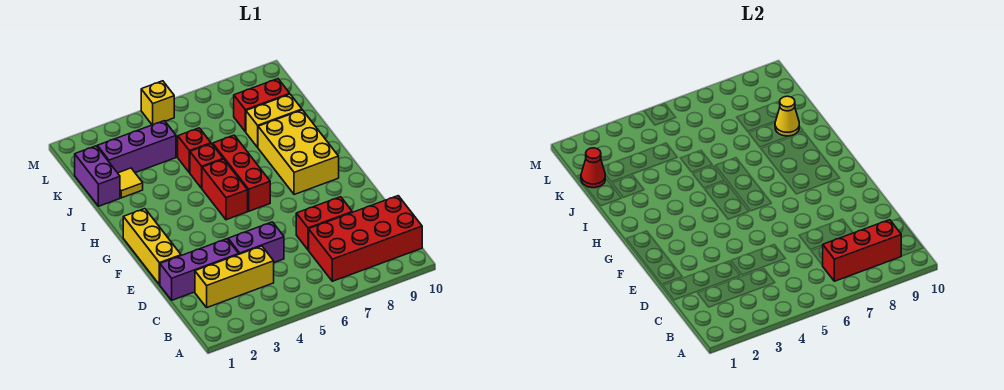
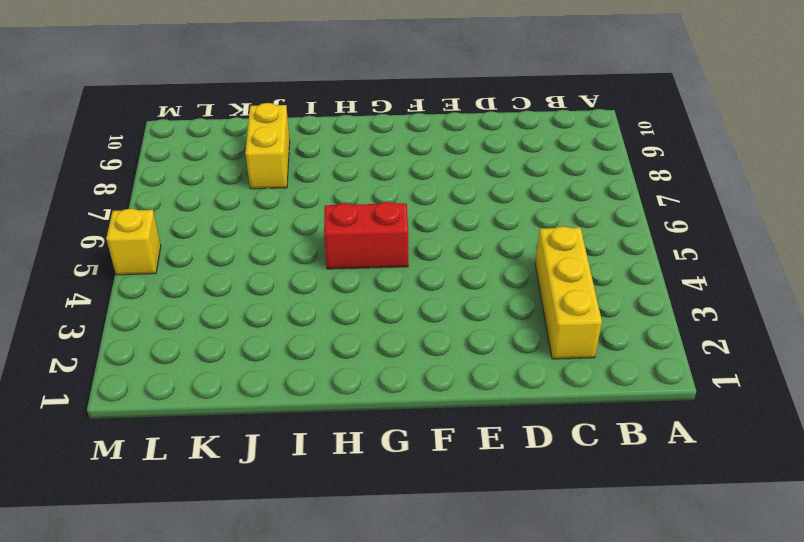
none -> red brick B7:C10 level 1
none -> purple brick D1:D3 level 1
none -> purple brick D4:D5 level 1

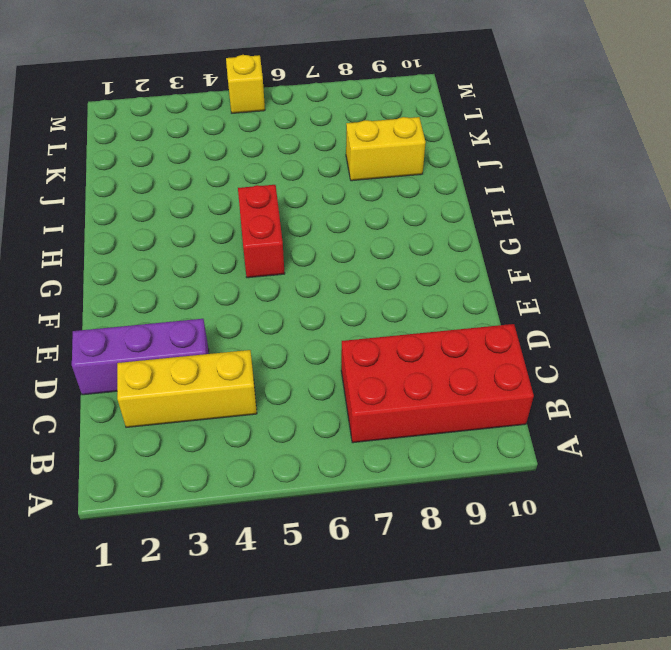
none -> purple brick D4:D5 level 1
none -> red brick D7:D8 level 1
none -> yellow brick E1:G1 level 1

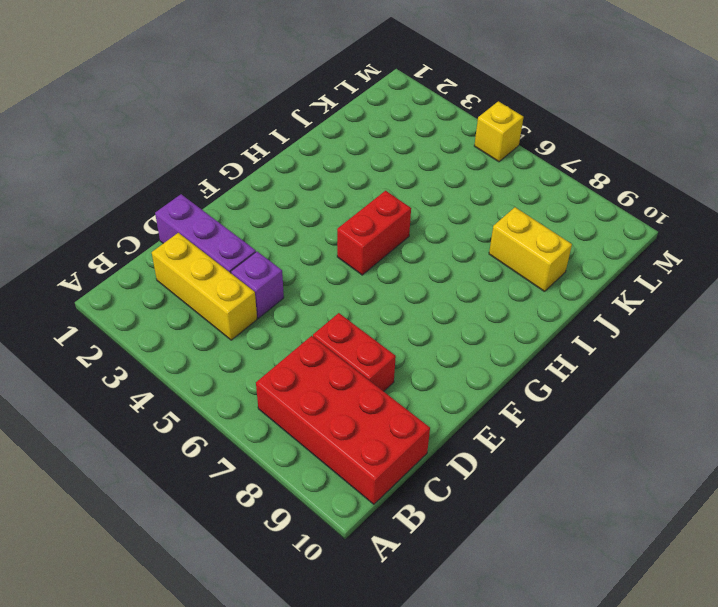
purple brick D4 level 1 -> purple brick D4:D5 level 1
none -> yellow brick E1:G1 level 1
none -> red brick G6:I6 level 1
none -> yellow brick G8:I9 level 1

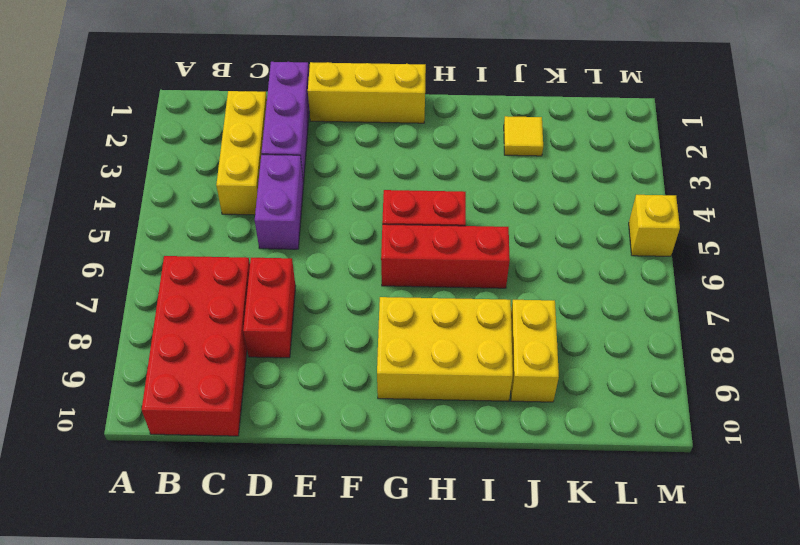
none -> red brick I5 level 1
none -> purple brick J1:K1 level 1
none -> red brick J5 level 1

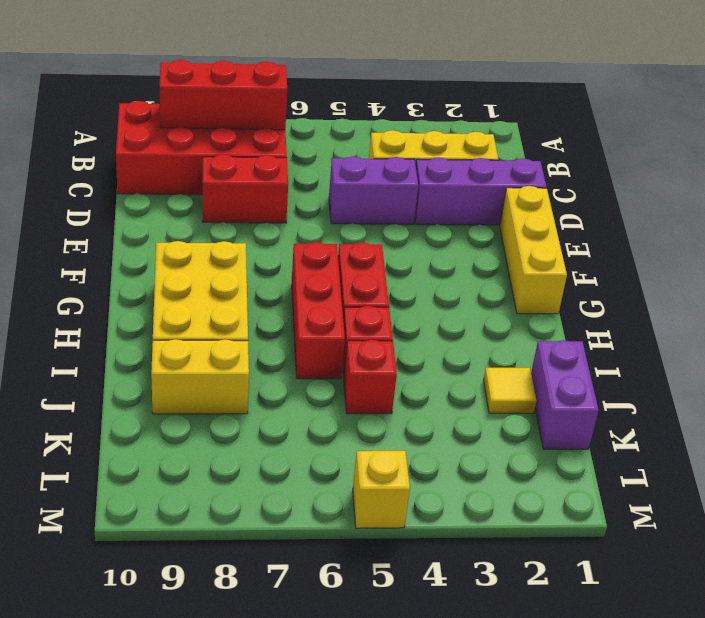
none -> purple brick K2:K4 level 1
none -> red brick K8:K9 level 1
none -> yellow cone J9 level 2

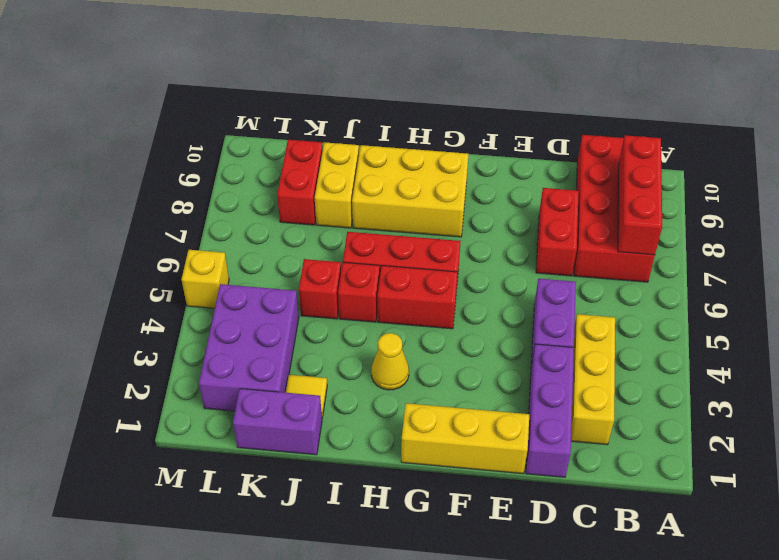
yellow cone H3 level 1 -> yellow cone J9 level 2
purple brick K2:L4 level 1 -> purple brick K2:K4 level 1
none -> red cone K1 level 2

